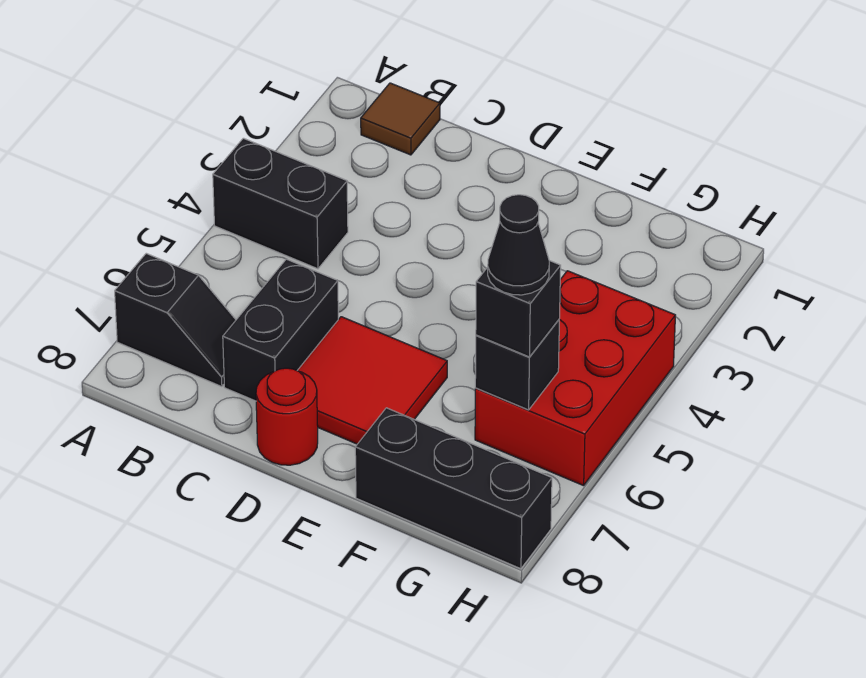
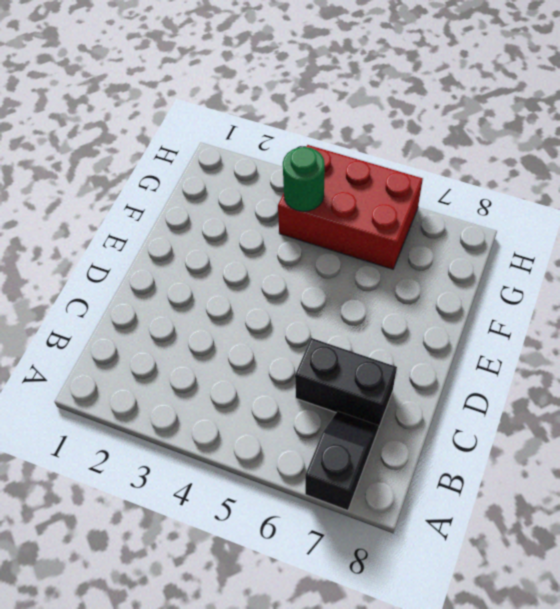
green round brick G4 level 2 -> none
none -> black brick A4:B4 level 1
none -> brown tile B1 level 1

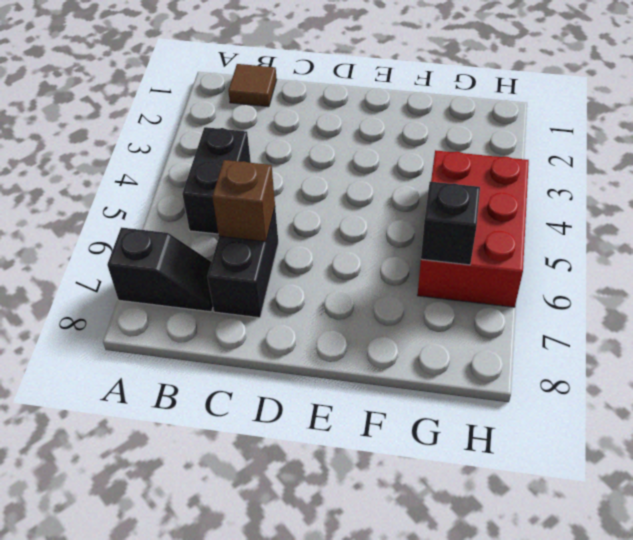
black brick B4:B5 level 1 -> black brick A4:B4 level 1
brown brick C6 level 2 -> none
none -> red tile D6:E7 level 1
none -> red round brick D8 level 1

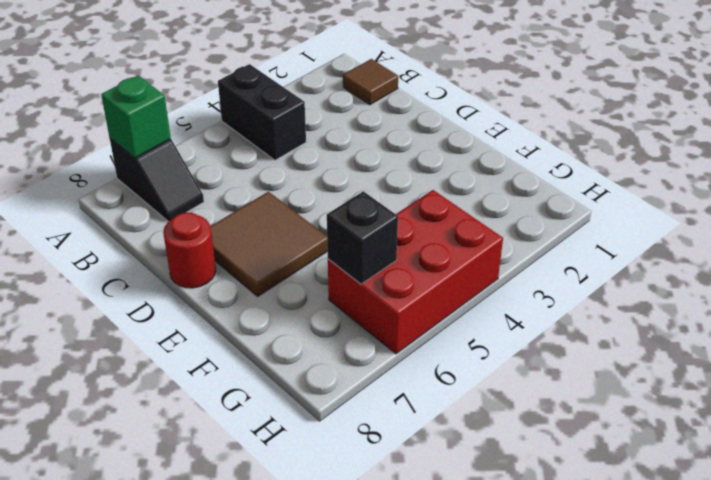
green brick A7 level 2 -> none
brown tile D6:E7 level 1 -> red tile D6:E7 level 1
none -> black brick C6:C7 level 1
none -> black brick F8:H8 level 1

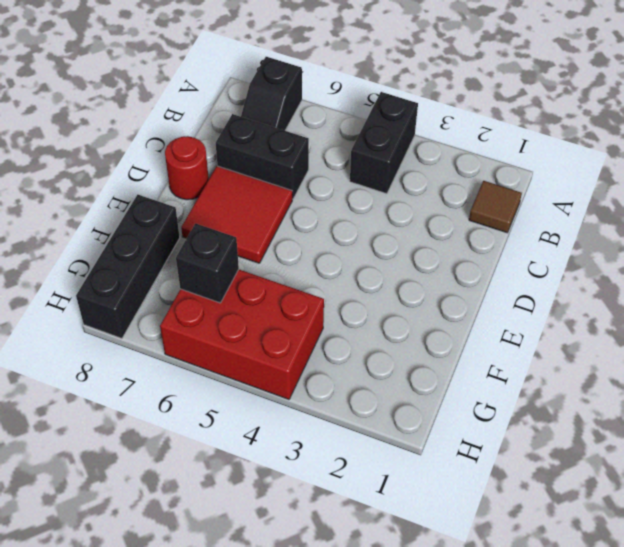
none -> black brick G6 level 3
none -> black cone G6 level 4

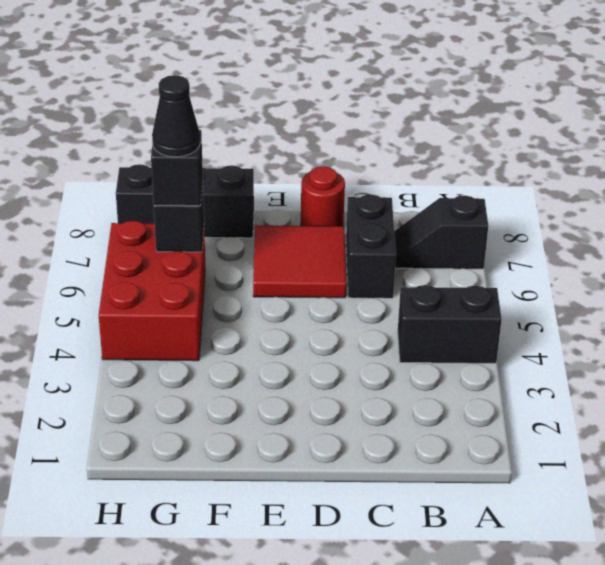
none -> brown tile B1 level 1

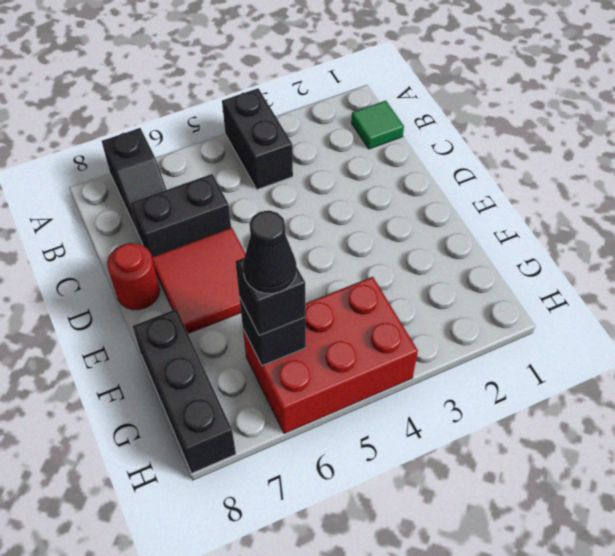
green tile B1 level 1 -> brown tile B1 level 1

